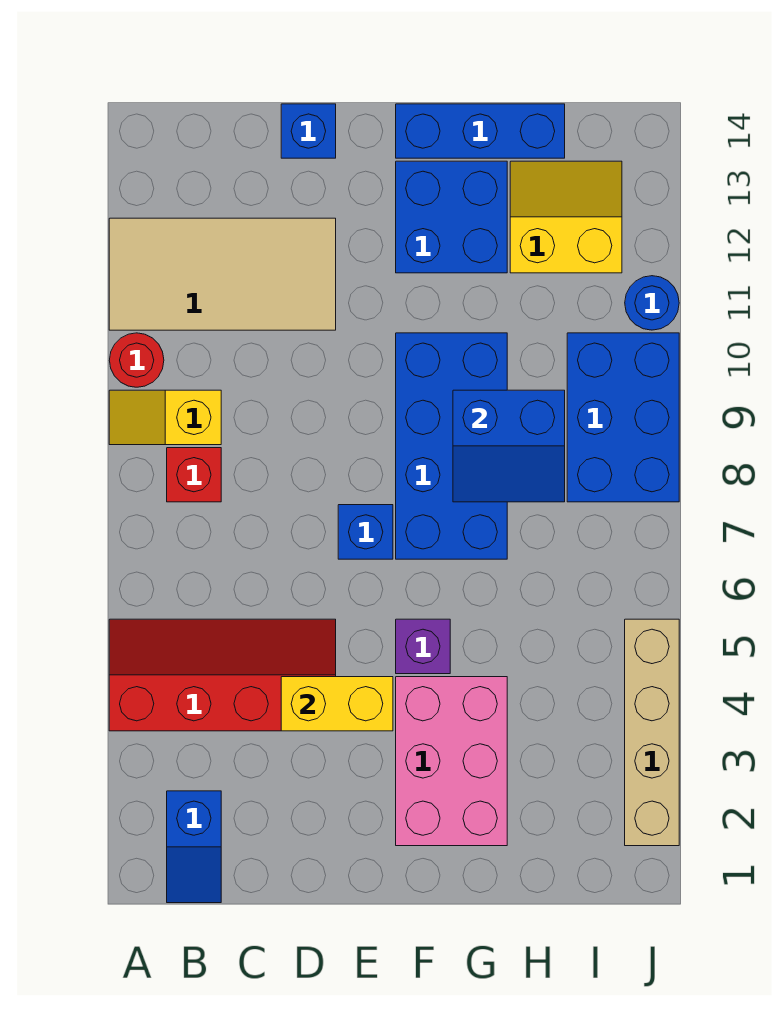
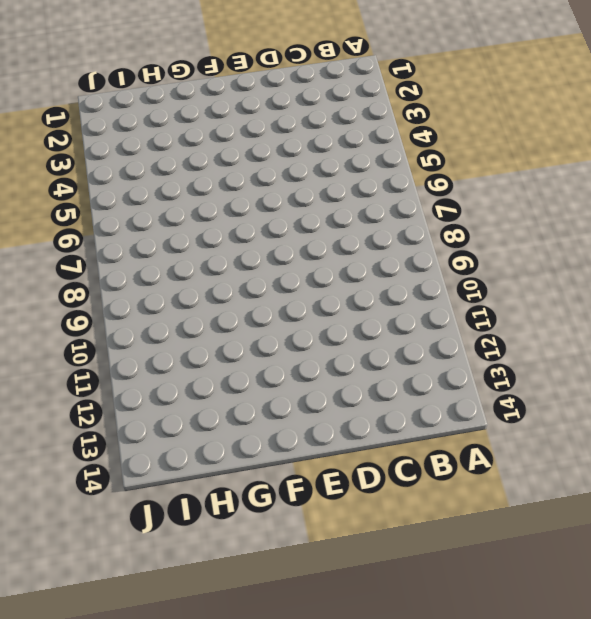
none -> red slope A4:D5 level 1 top 4
none -> yellow slope A9:B9 level 1 top B
none -> red round brick A10 level 1

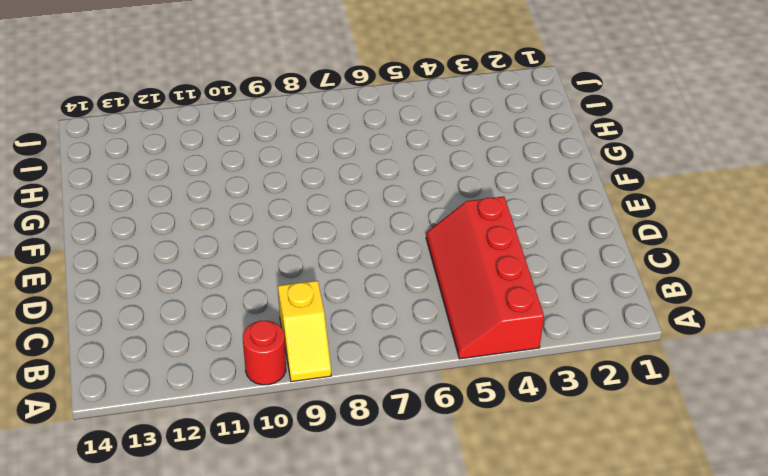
none -> tan tile A11:D12 level 1
none -> blue slope B1:B2 level 1 top 2
none -> red brick B8 level 1

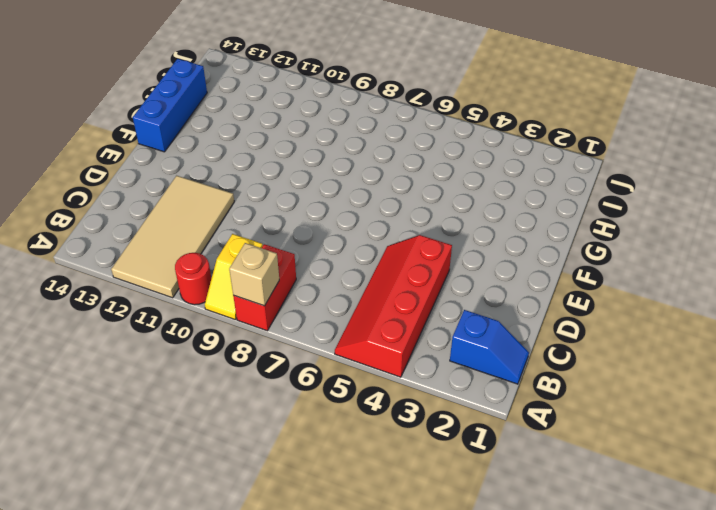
red brick A8:B8 level 1 -> red brick B8 level 1
tan brick A8 level 2 -> none
none -> blue brick D14 level 1
none -> blue brick E7 level 1
none -> pink brick F2:G4 level 1

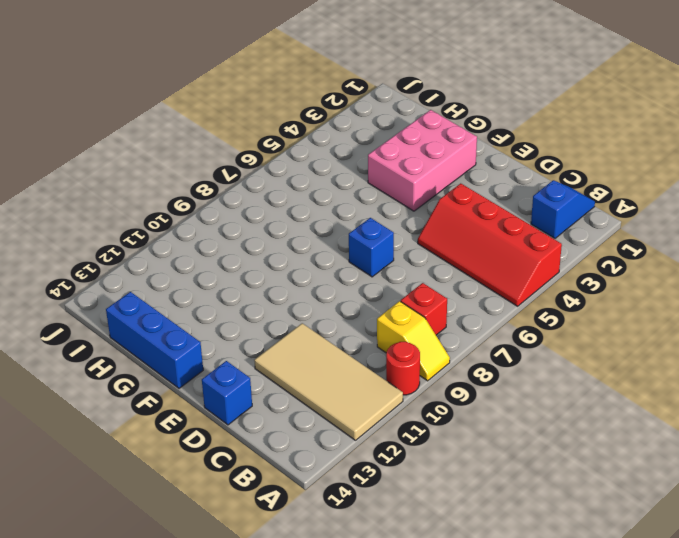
none -> purple brick F5 level 1
none -> blue brick F7:G10 level 1
none -> blue brick F12:G13 level 1

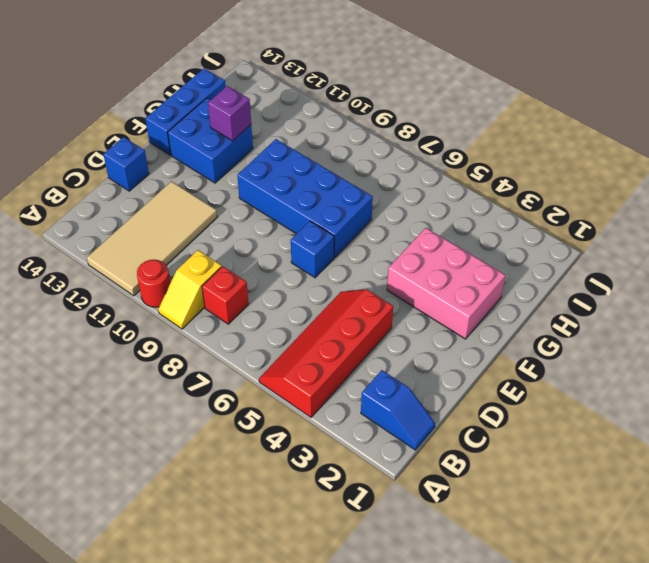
purple brick G12 level 2 -> purple brick F5 level 1
none -> yellow slope H12:I13 level 1 top 12
none -> blue brick I8:J10 level 1
none -> tan brick J2:J5 level 1

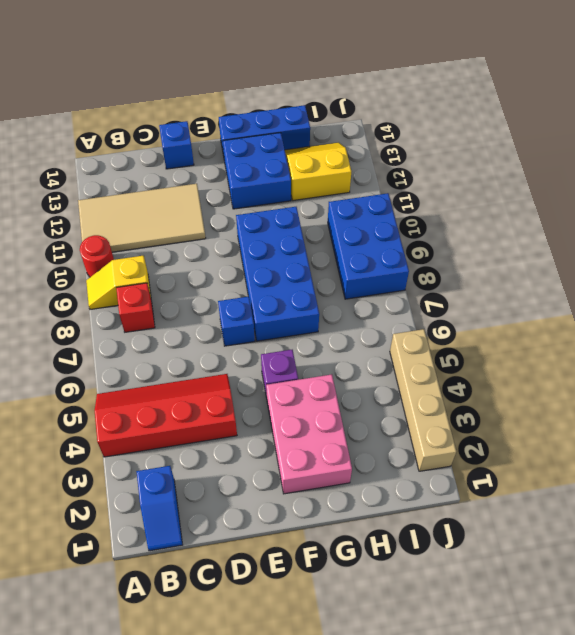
none -> blue round brick J11 level 1
none -> yellow brick D4:E4 level 2
none -> blue slope G8:H9 level 2 top 9

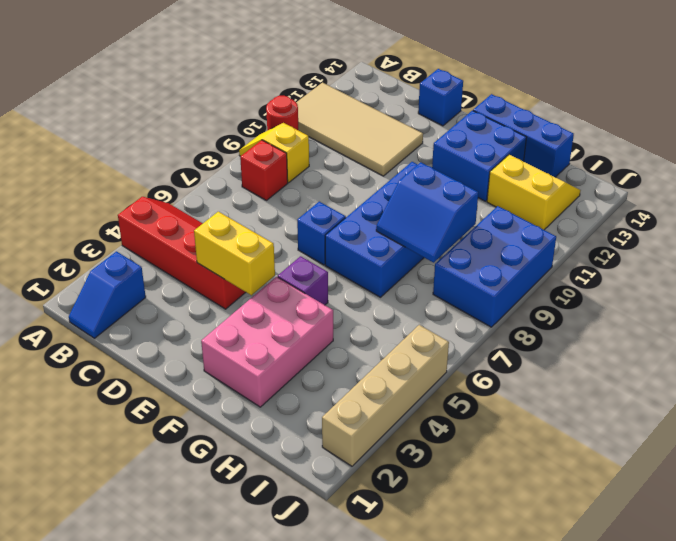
none -> blue round brick J11 level 1

